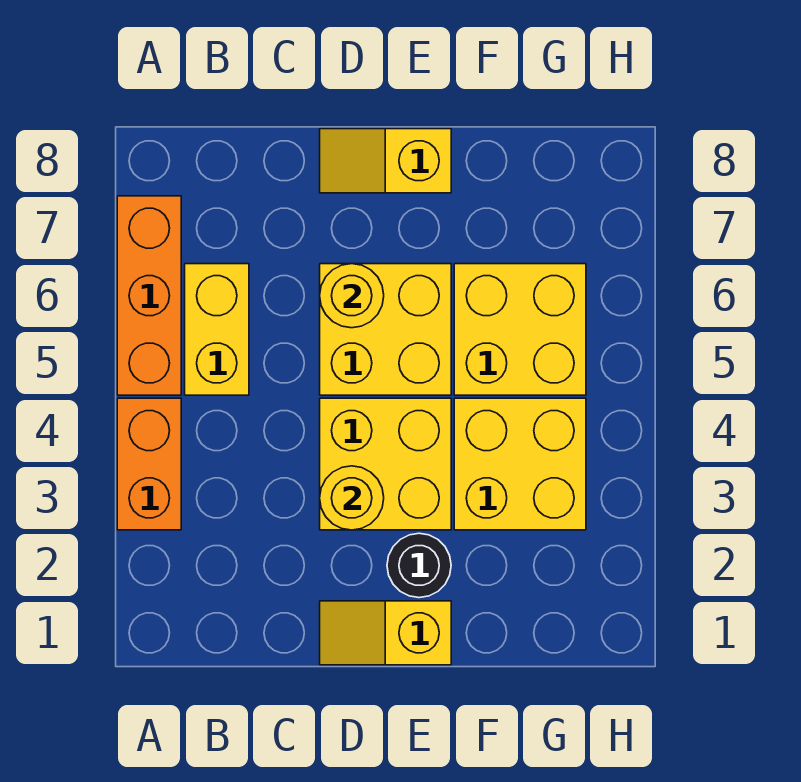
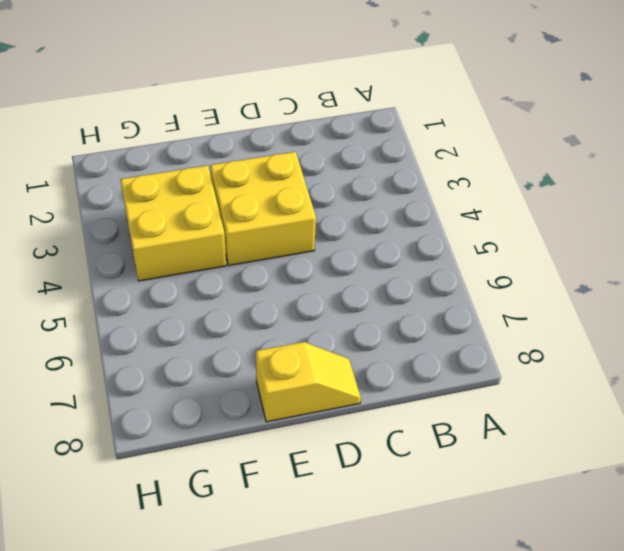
none -> orange brick A3:A4 level 1
none -> orange brick A5:A7 level 1
none -> yellow brick B5:B6 level 1

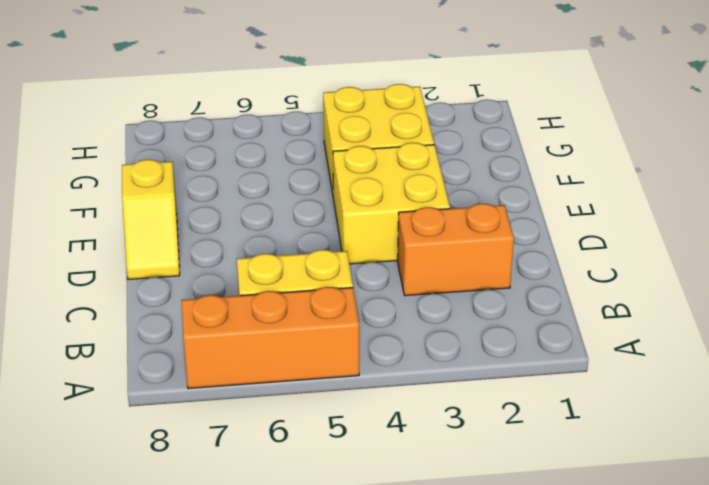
orange brick C2:C3 level 1 -> orange brick A3:A4 level 1
none -> yellow slope D1:E1 level 1 top E
none -> yellow brick D5:E6 level 1
none -> black round brick E2 level 1

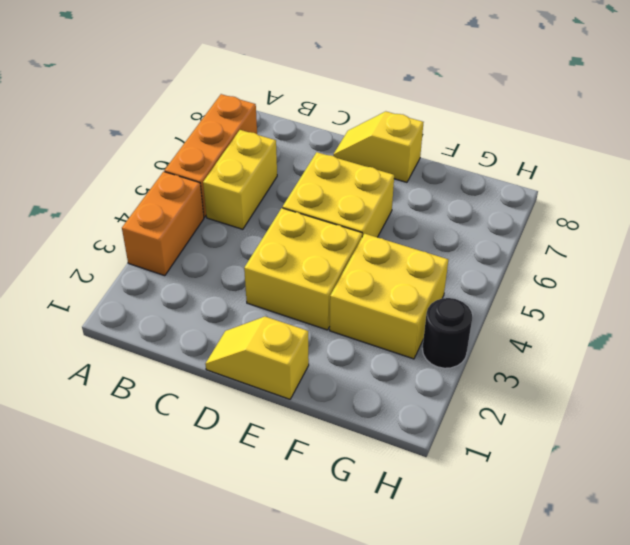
black round brick H3 level 1 -> black round brick E2 level 1
none -> yellow brick F5:G6 level 1
none -> yellow round brick D3 level 2
none -> yellow round brick D6 level 2

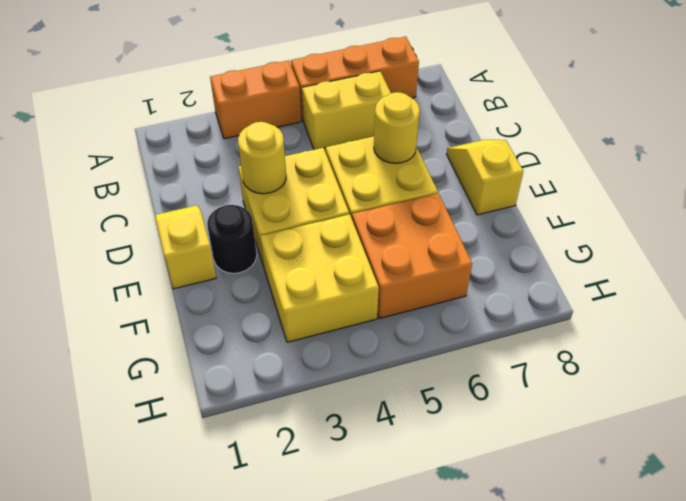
orange brick F5:G6 level 1 -> yellow brick F5:G6 level 1

